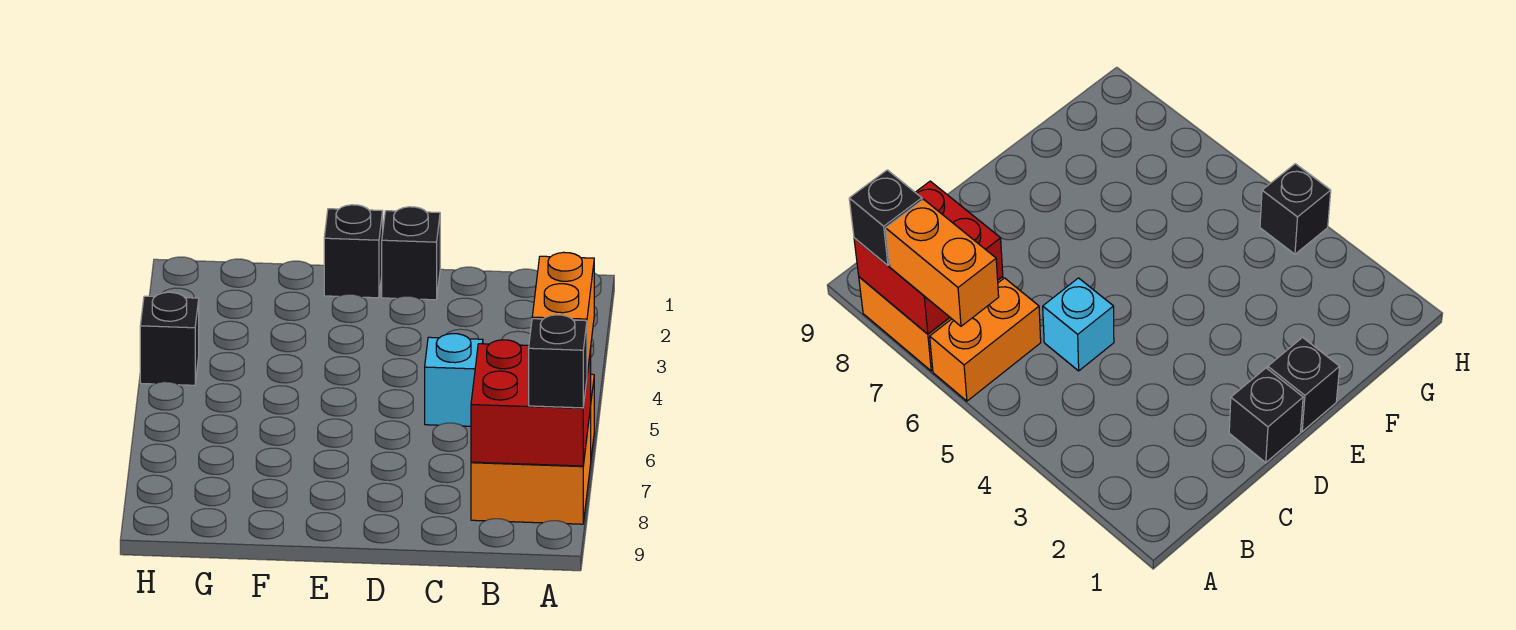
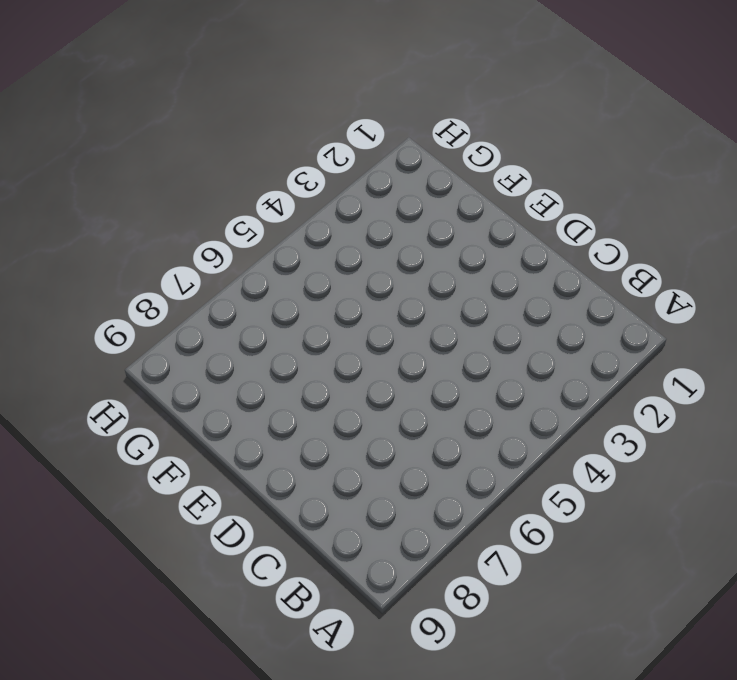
none -> orange brick A6:B6 level 1
none -> orange brick A7:B8 level 1

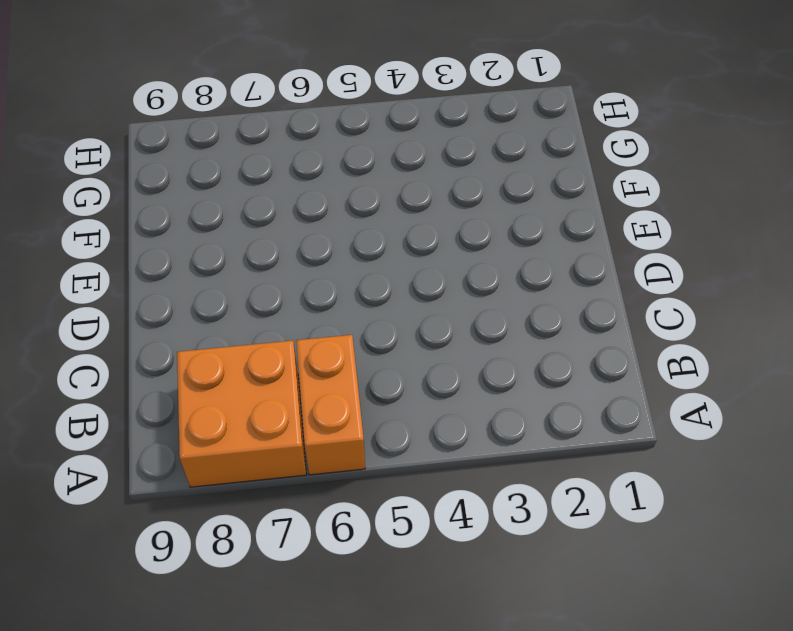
none -> cyan brick C5 level 1
none -> black brick D1 level 1

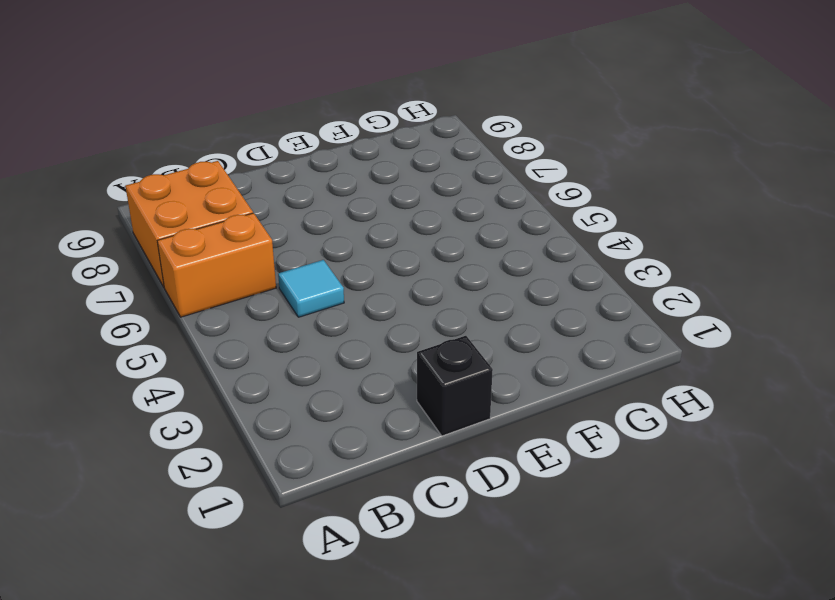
cyan tile C5 level 1 -> cyan brick C5 level 1
none -> black brick E1 level 1
none -> black brick H4 level 1

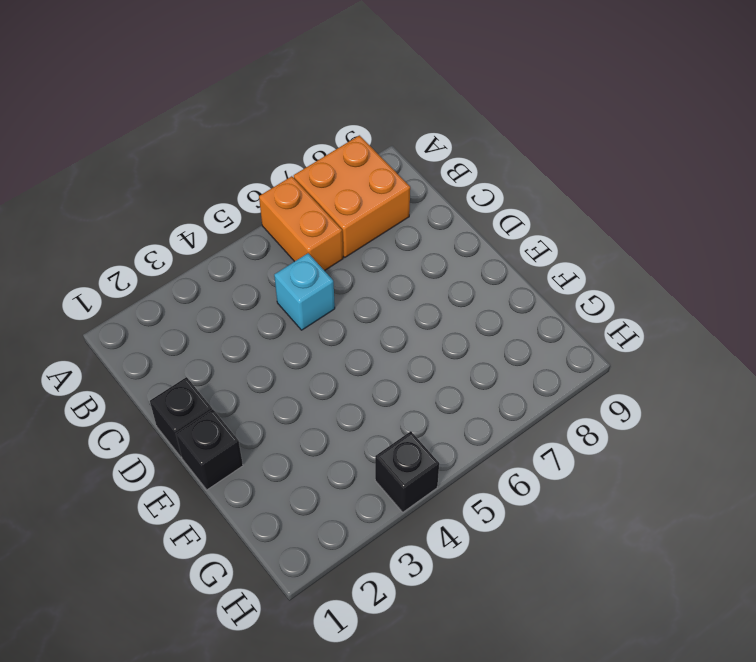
none -> red brick A7:B8 level 2
none -> orange brick A6:A7 level 3

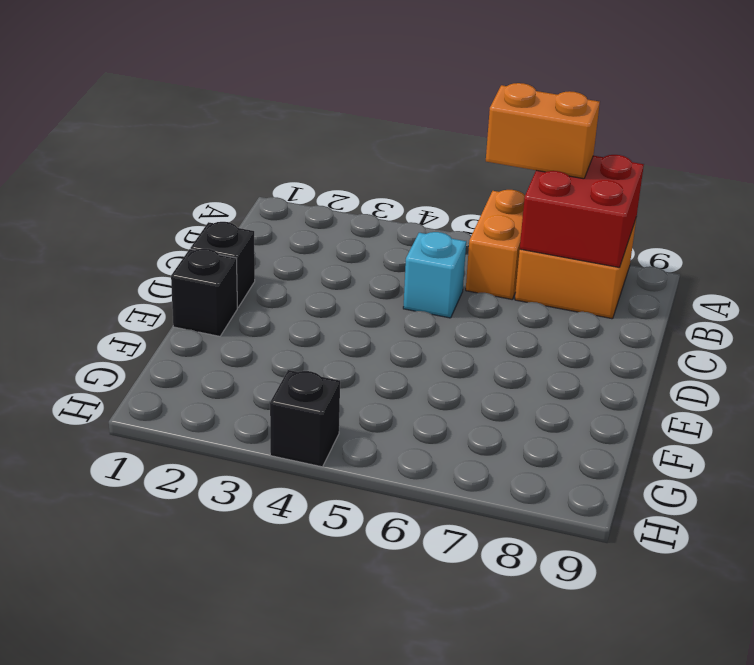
none -> black brick A8 level 3

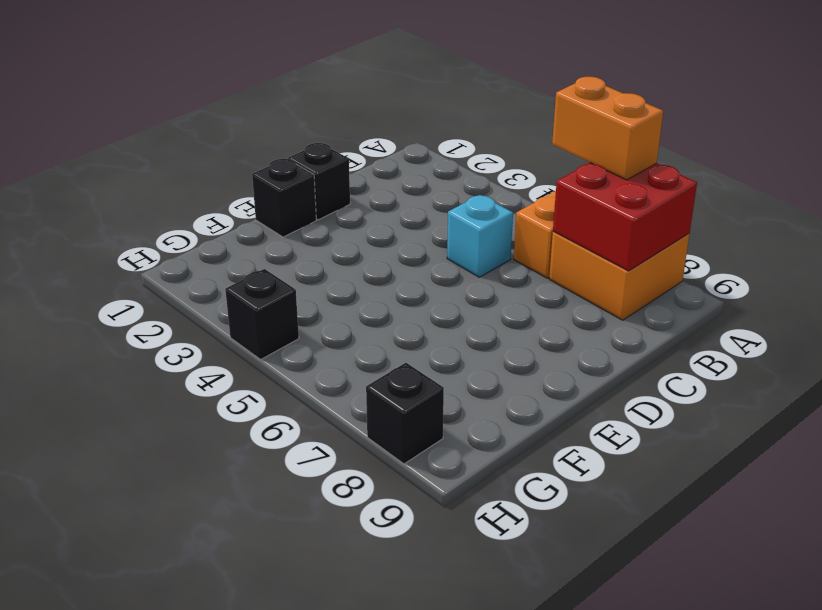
black brick H8 level 1 -> black brick A8 level 3

